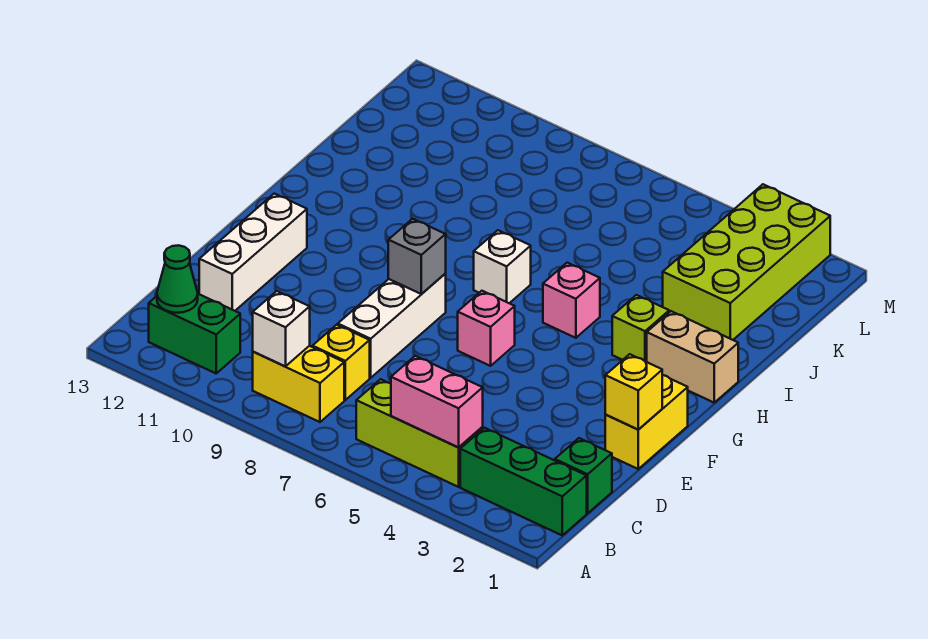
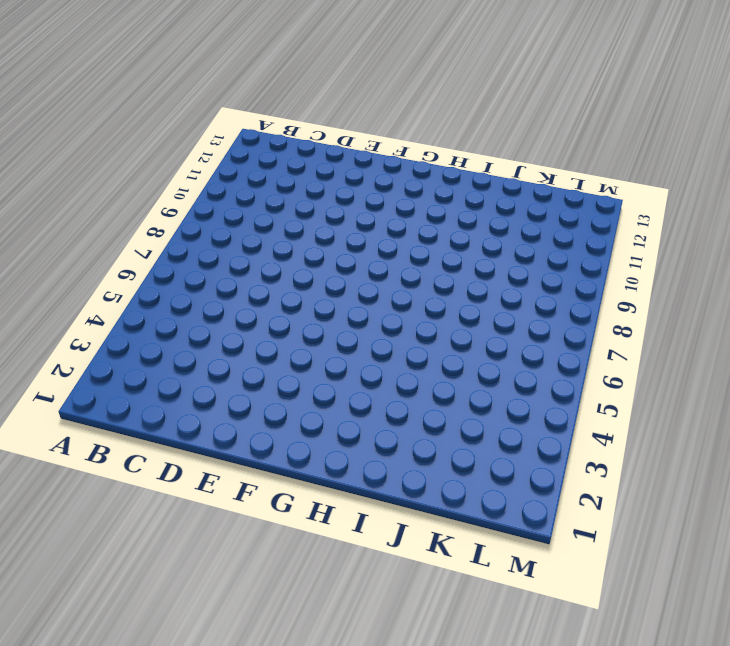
none -> green brick B1:B3 level 1
none -> lime brick B4:B6 level 1
none -> yellow brick B8:B9 level 1

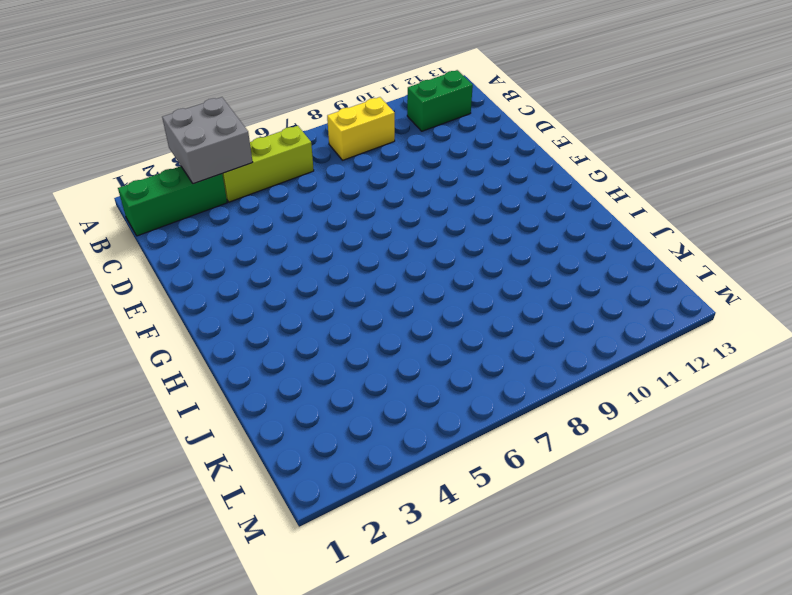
grey brick A3:B4 level 2 -> pink brick B4:B5 level 2
none -> green brick C1 level 1
none -> yellow brick C8 level 1
none -> white brick D8:F8 level 1

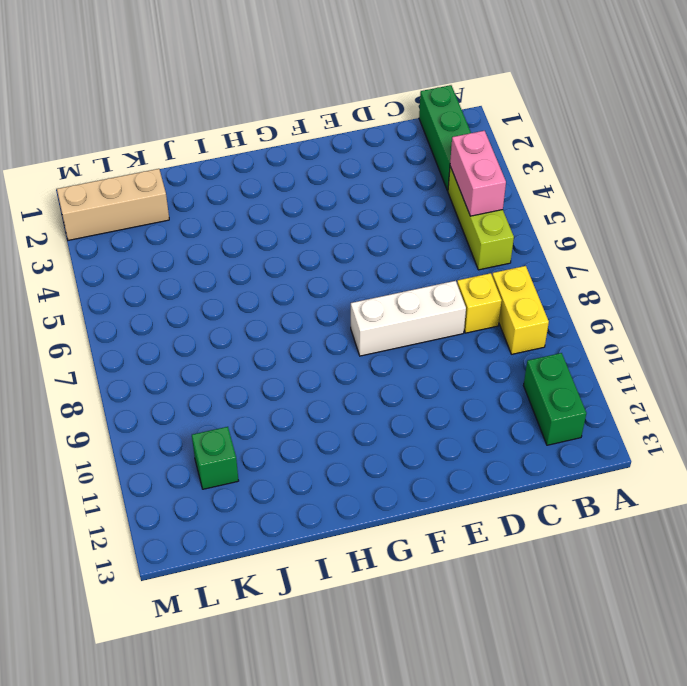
tan brick K2:M2 level 1 -> lime brick J2:M3 level 1
green brick K11 level 1 -> green brick C1 level 1
none -> white brick D12:F12 level 1
none -> yellow brick E1:F1 level 1
none -> pink brick F6 level 1

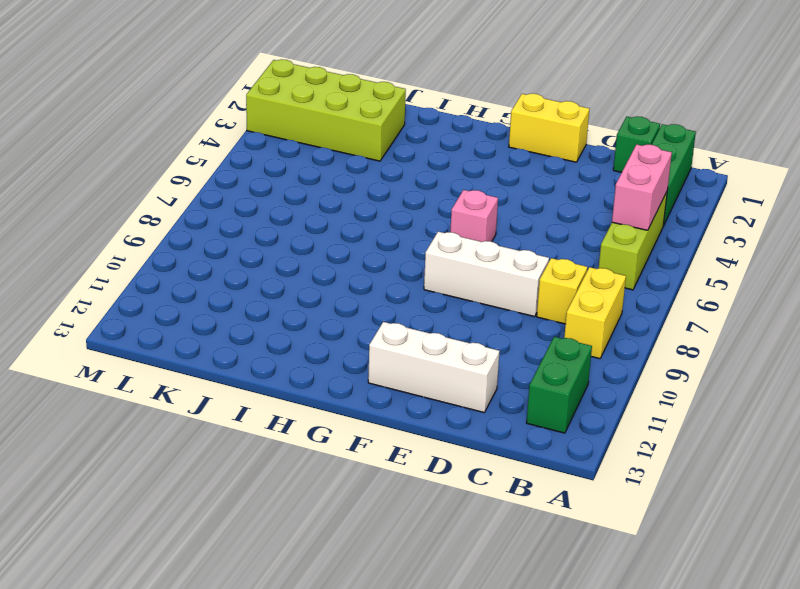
none -> tan brick H1:H2 level 1
none -> lime brick H3 level 1
none -> pink brick H5 level 1

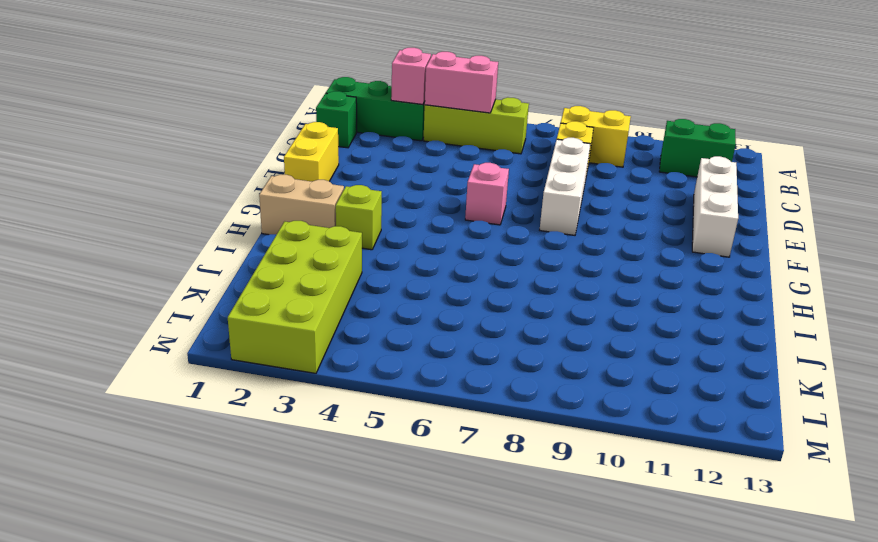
pink brick B3 level 2 -> pink brick H5 level 1
none -> white brick H7 level 1
none -> white brick B9 level 2
none -> green cone B12 level 2

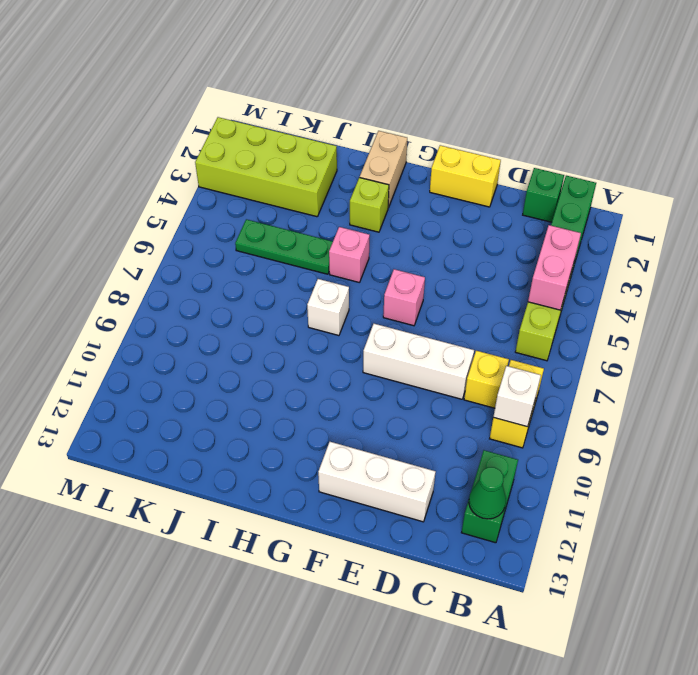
green plate I5:K5 level 1 -> none
none -> yellow brick E1 level 2
none -> grey brick F8 level 2

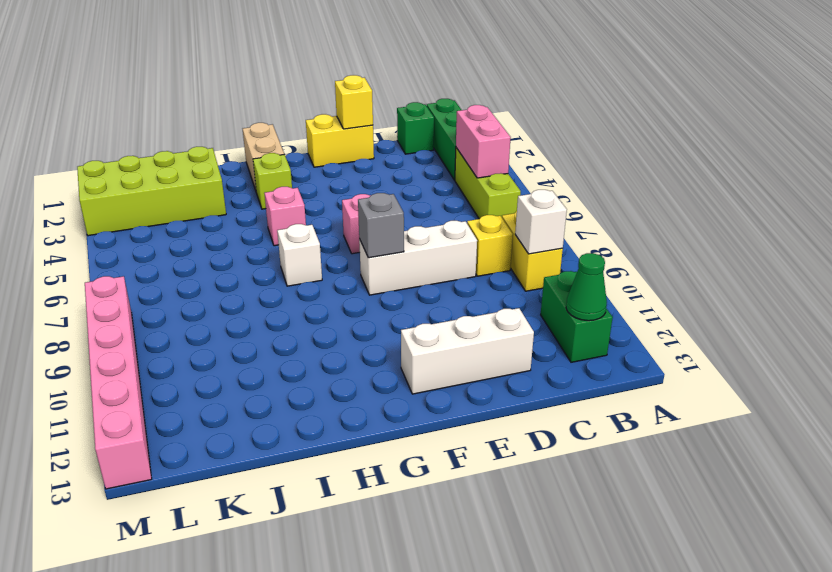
pink brick M8:M13 level 1 -> none

